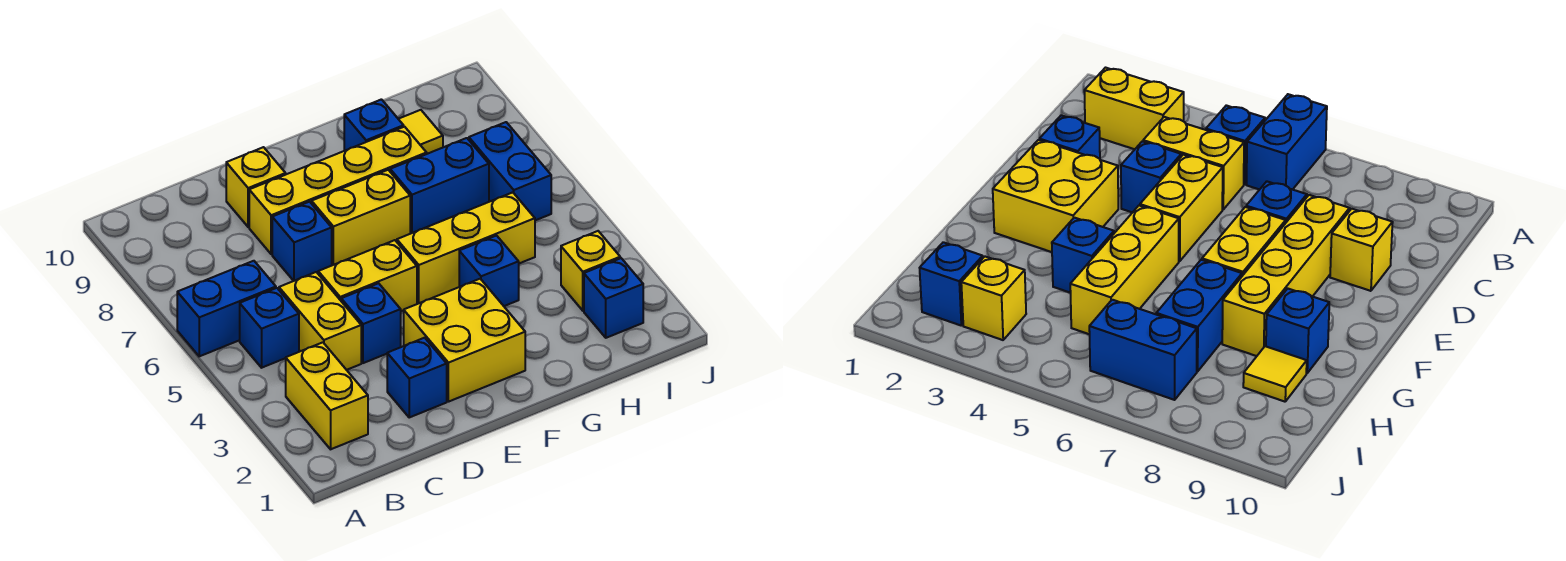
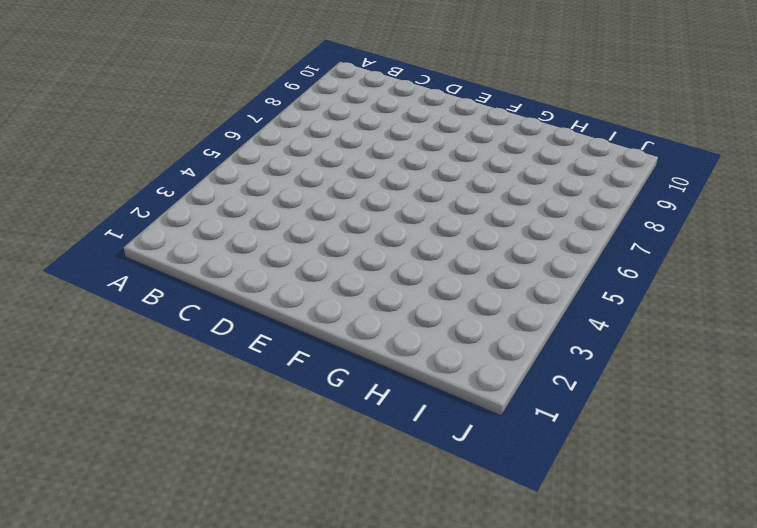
none -> blue brick A6:B6 level 1
none -> yellow brick B2:B3 level 1
none -> blue brick B5 level 1

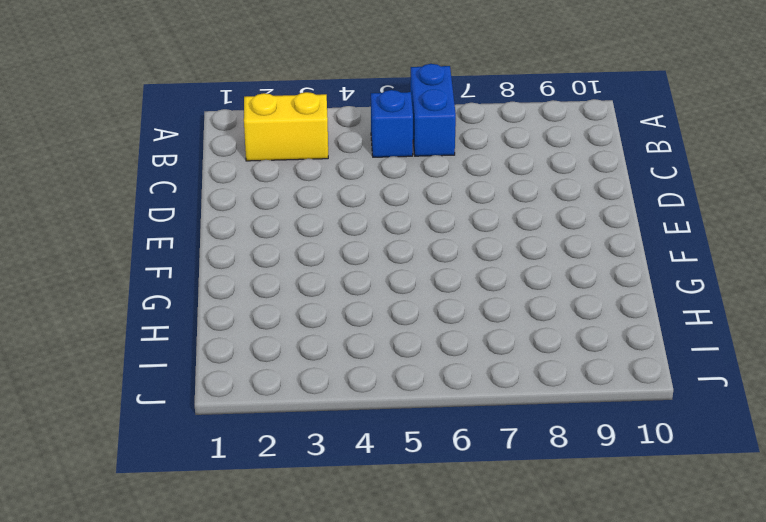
none -> yellow brick C4:C5 level 1
none -> blue brick D2 level 1
none -> blue brick D4 level 1

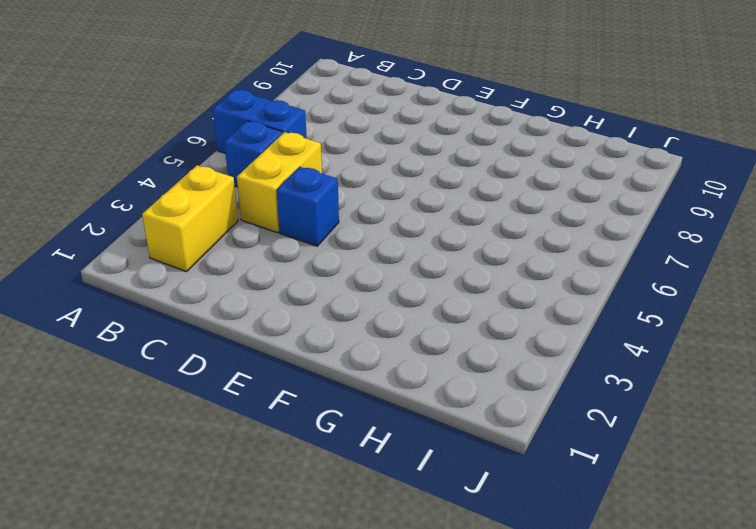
none -> blue brick D2 level 1
none -> yellow brick D5:E5 level 1
none -> blue brick D7 level 1

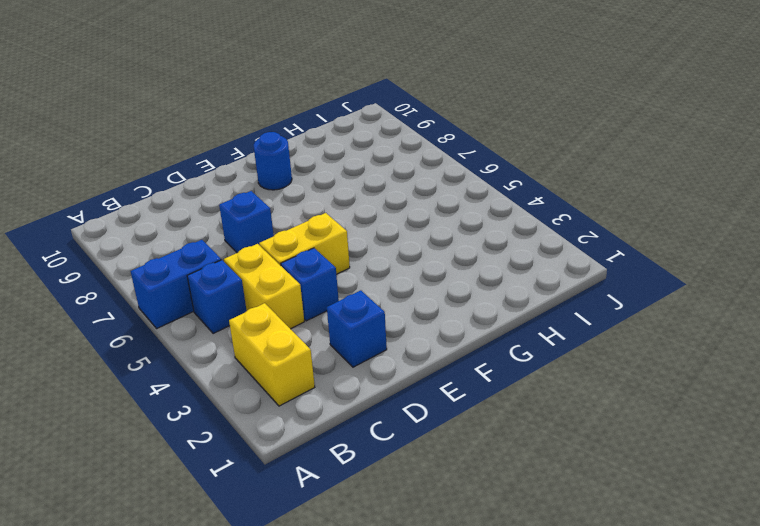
blue round brick F9 level 1 -> none
none -> yellow brick D8:G8 level 1
none -> yellow brick D9 level 1
none -> yellow brick E2:F3 level 1

